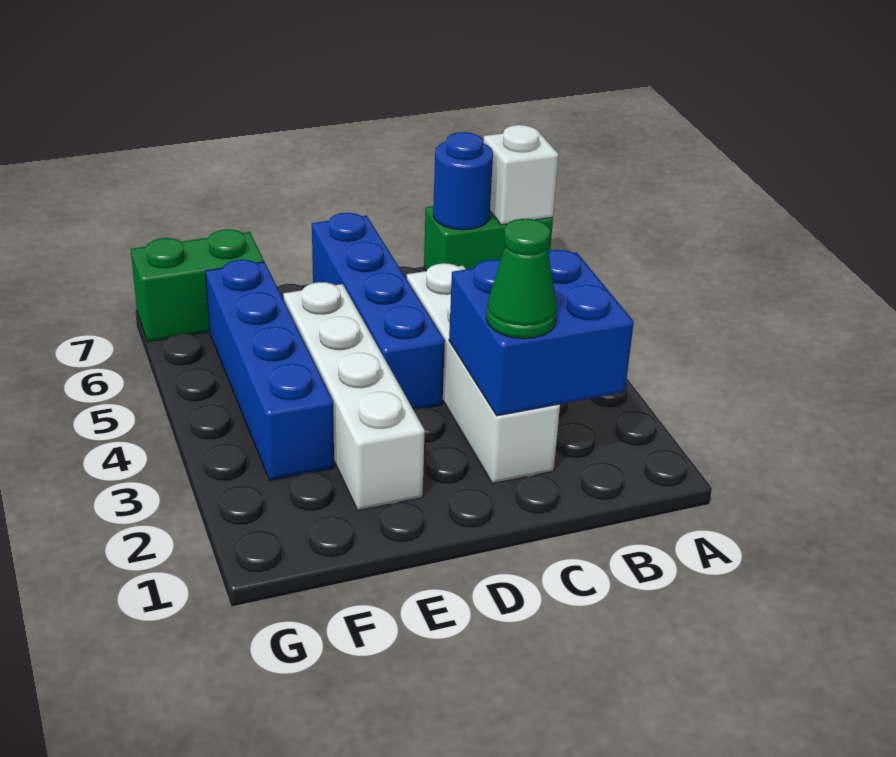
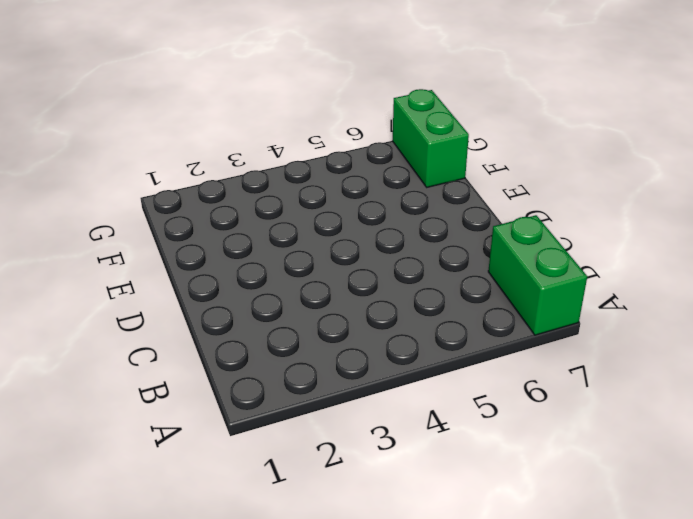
none -> white brick C2:C5 level 1
none -> blue brick D4:D7 level 1

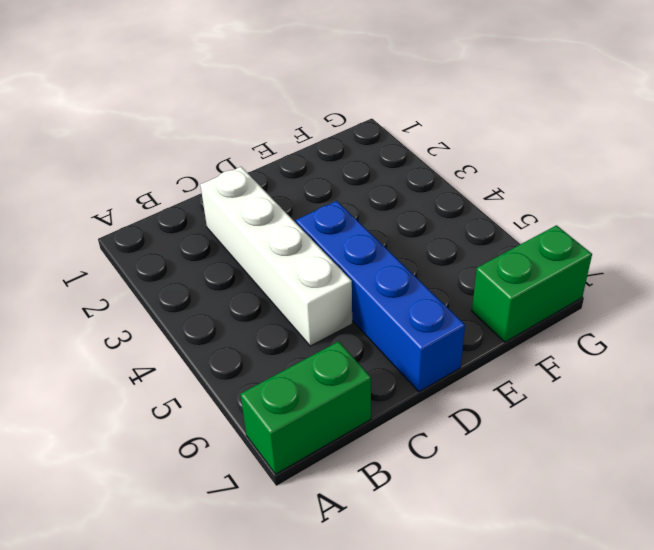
none -> white brick E2:E5 level 1
none -> blue brick F3:F6 level 1

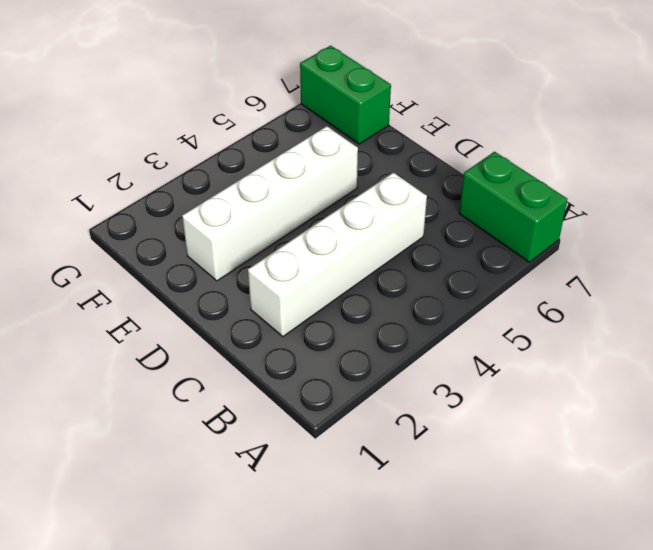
none -> blue brick D4:D7 level 1
none -> blue brick F3:F6 level 1

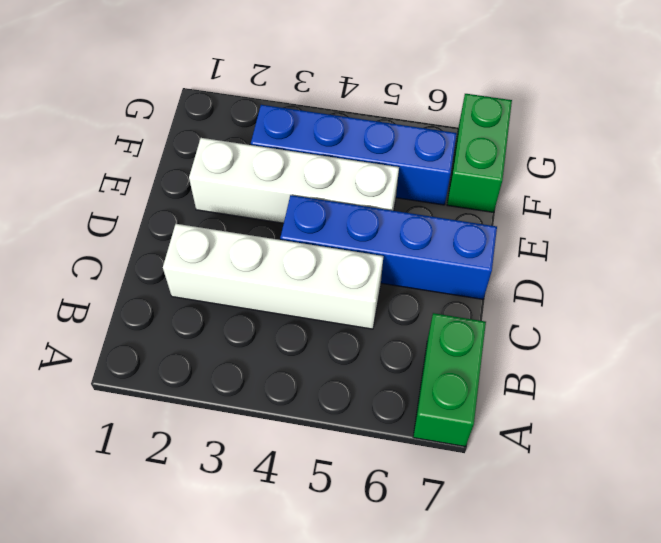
none -> white brick A7 level 2
none -> blue brick B2:C3 level 2

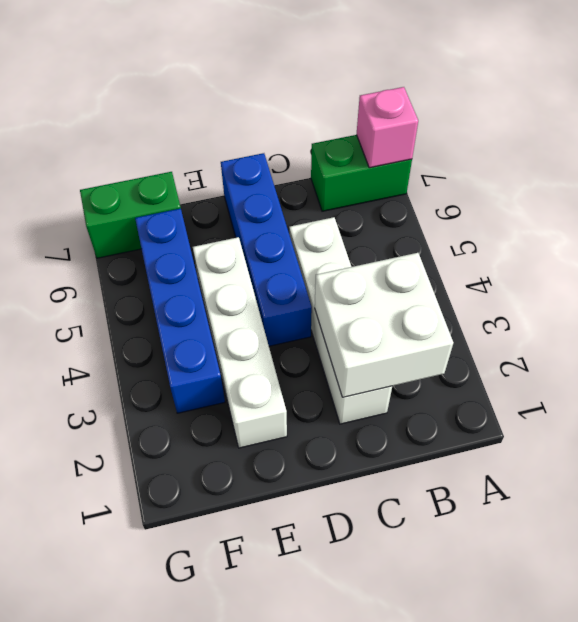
pink brick A7 level 2 -> white brick A7 level 2
white brick B2:C3 level 2 -> blue brick B2:C3 level 2
none -> blue round brick B7 level 2
none -> green cone C2 level 3

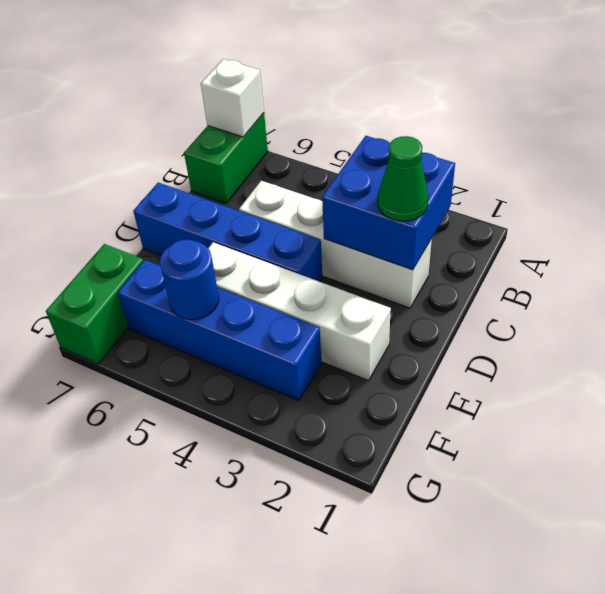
blue round brick F5 level 2 -> blue round brick B7 level 2

